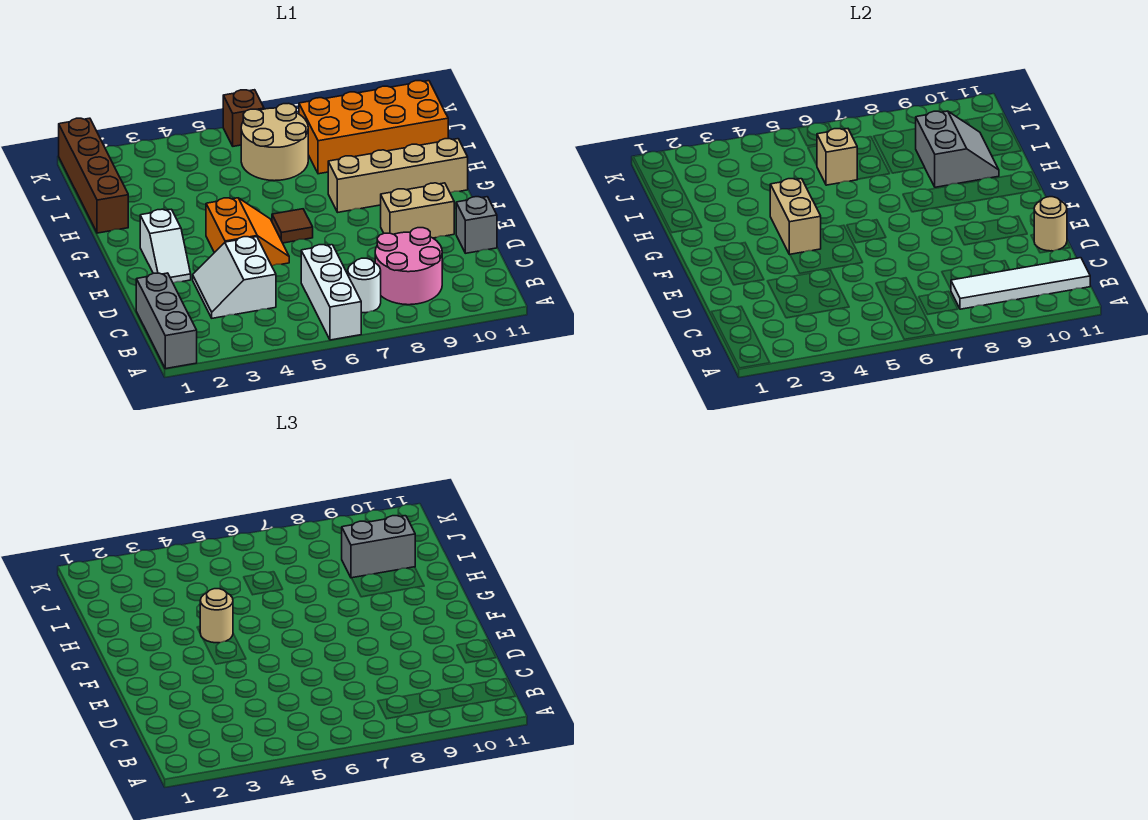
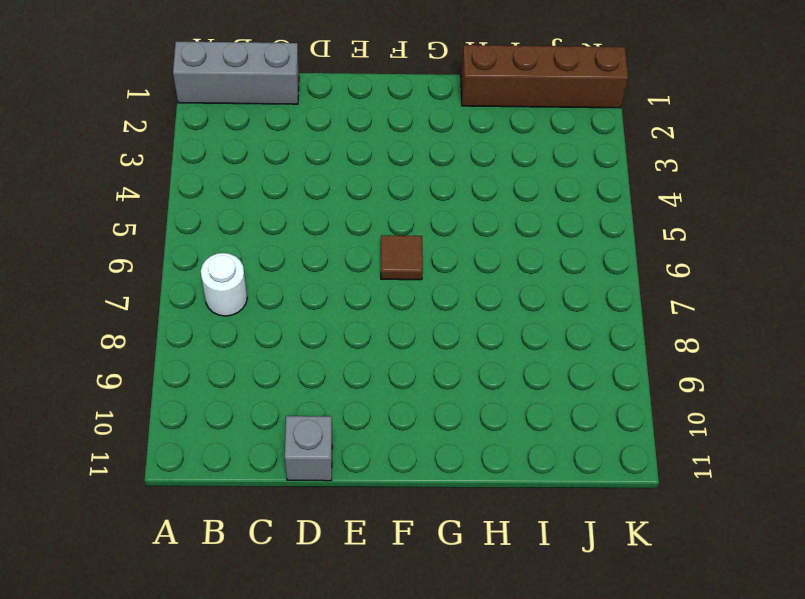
none -> white brick A6:C6 level 1
none -> pink round brick B8:C9 level 1
none -> white slope C3:D4 level 1 top 4

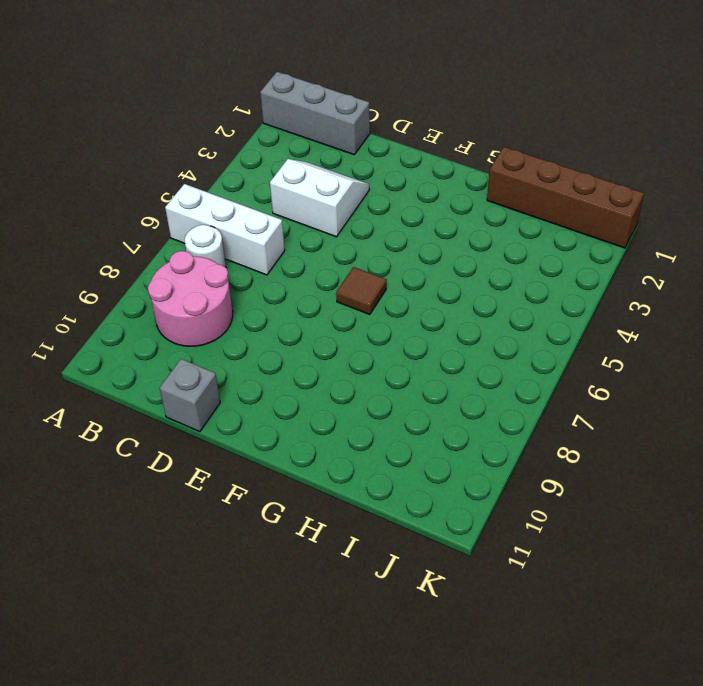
none -> white slope E2:F2 level 1 top F
none -> orange slope E4:F5 level 1 top 4
none -> tan brick E9:E10 level 1

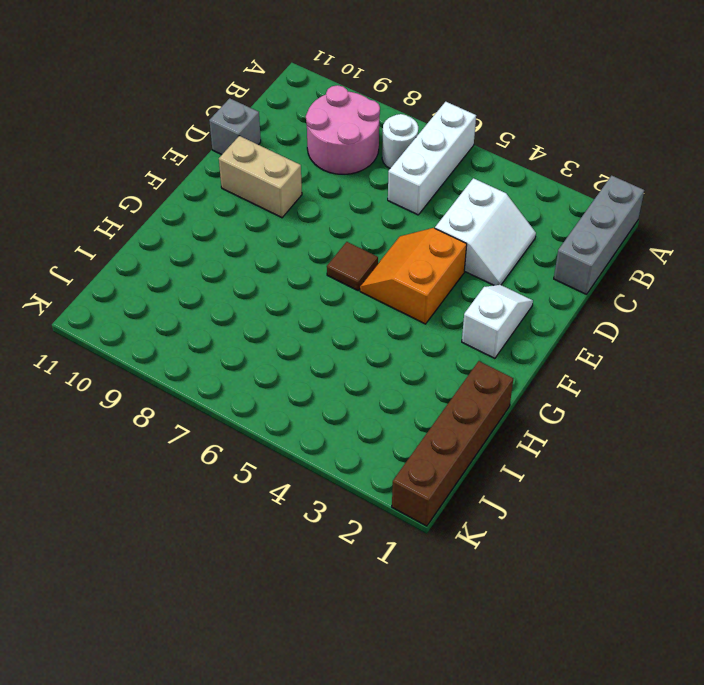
none -> tan brick G8:G11 level 1
none -> tan round brick I6:J7 level 1
none -> orange brick I8:J11 level 1

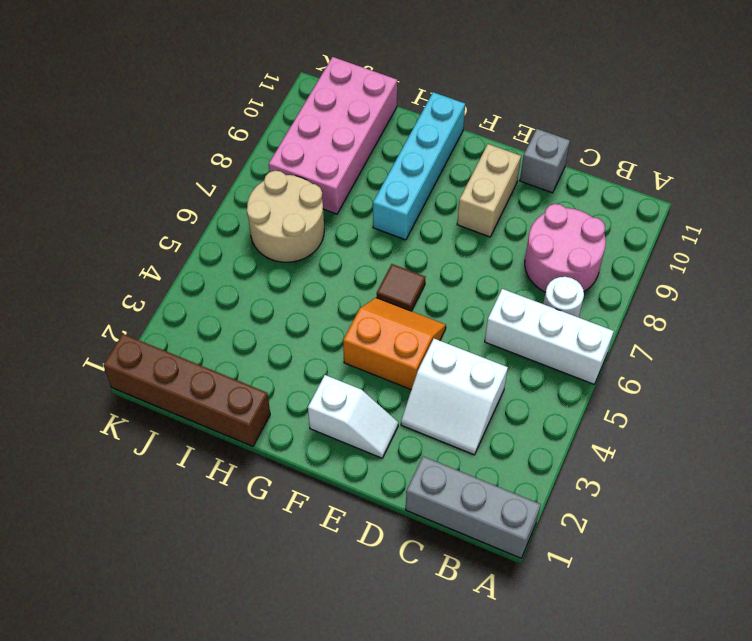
cyan brick G8:G11 level 1 -> tan brick G8:G11 level 1
pink brick I8:J11 level 1 -> orange brick I8:J11 level 1
none -> brown brick K6 level 1
none -> white tile B8:B11 level 2
none -> tan round brick D11 level 2

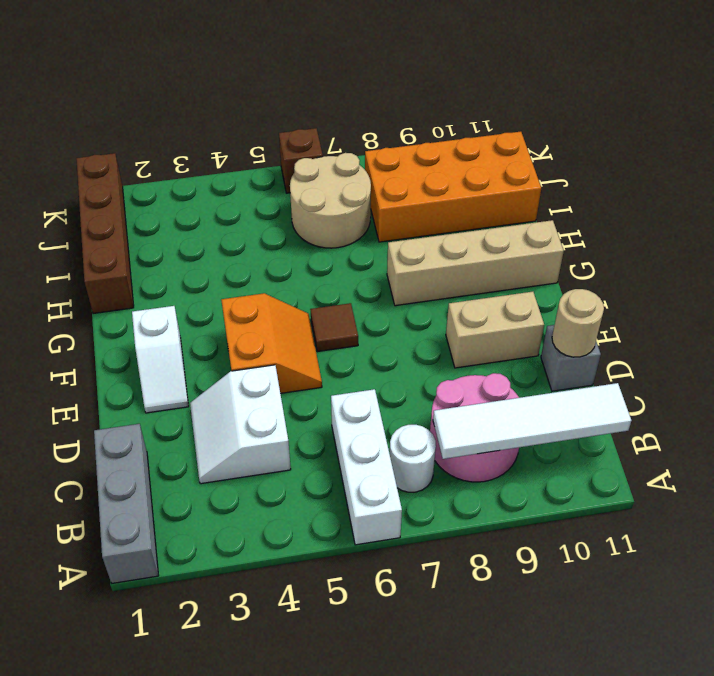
none -> tan brick F4:G4 level 2
none -> grey slope H9:I10 level 2 top 9
none -> tan brick I6 level 2

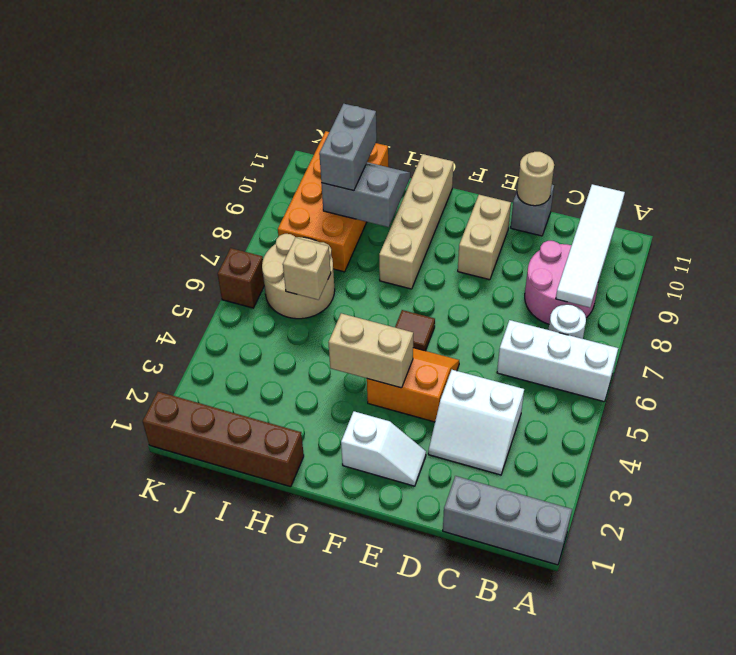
none -> tan round brick G4 level 3

